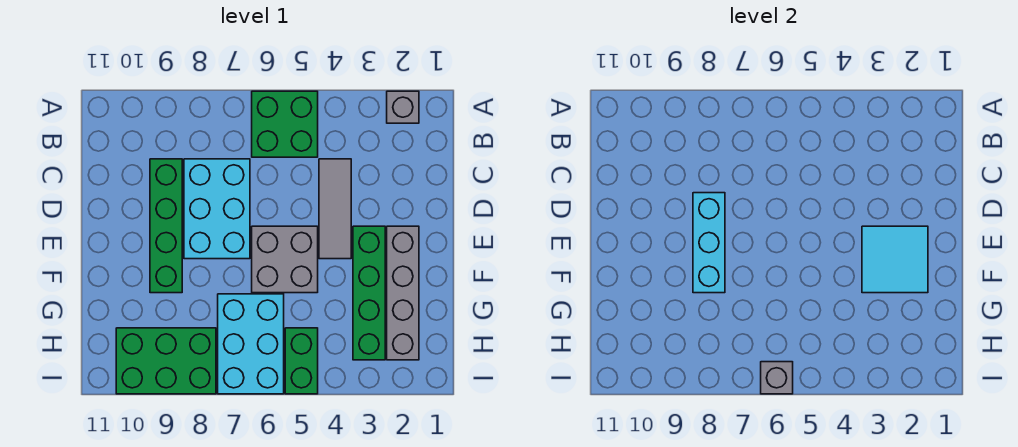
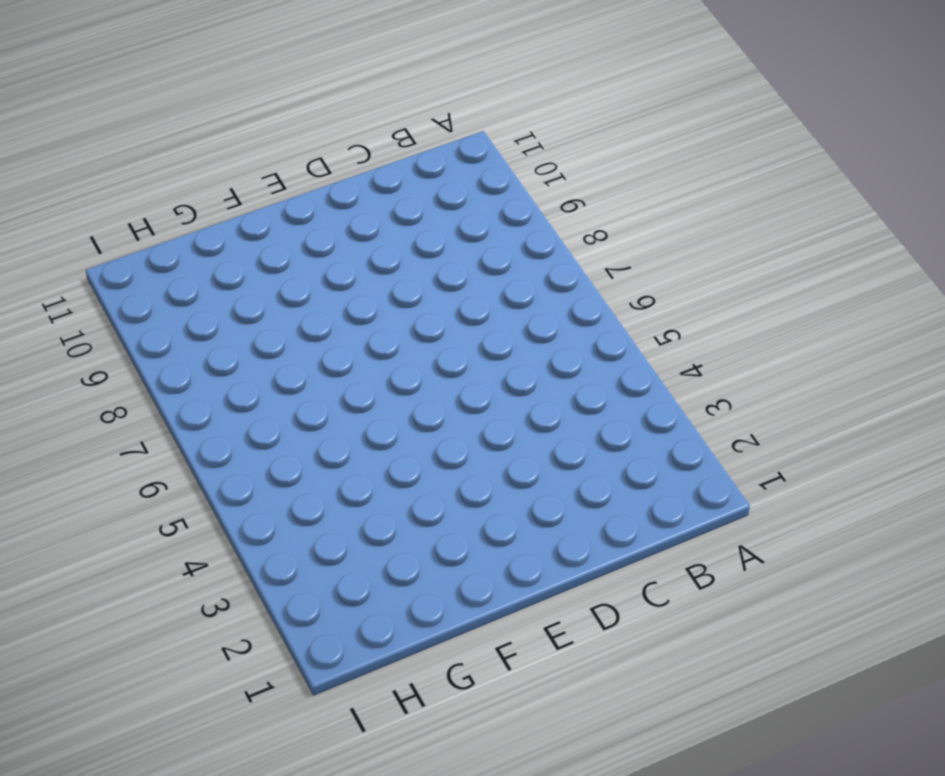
none -> grey brick A2 level 1
none -> green brick A5:B6 level 1
none -> grey tile C4:E4 level 1

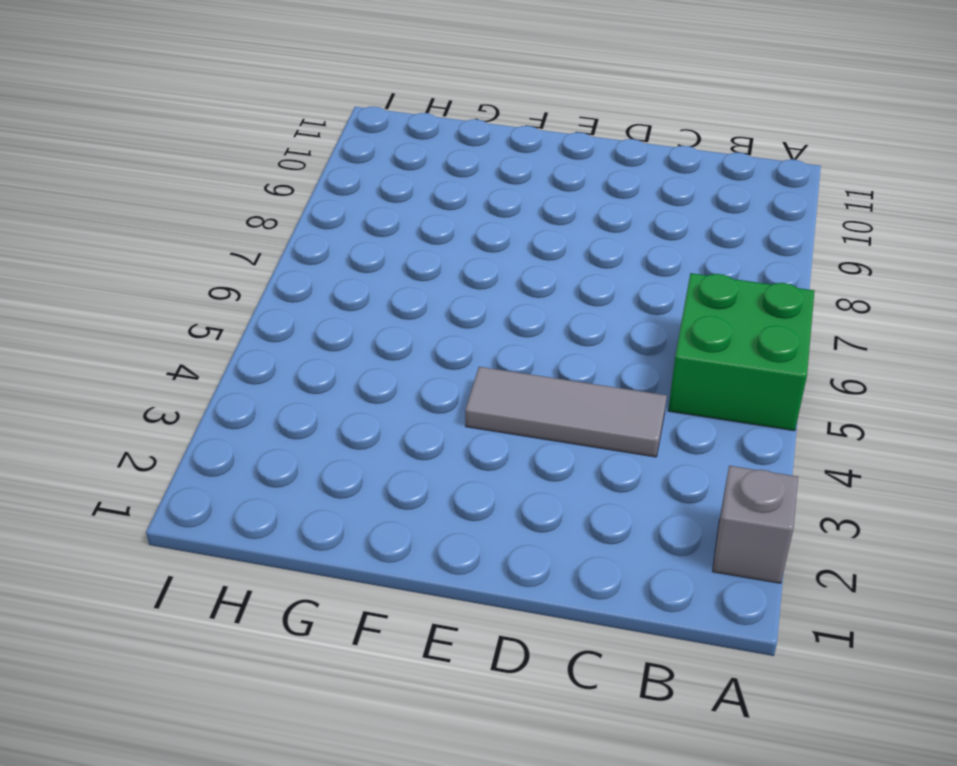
none -> cyan brick C7:E8 level 1
none -> green brick C9:F9 level 1
none -> grey brick E2:H2 level 1

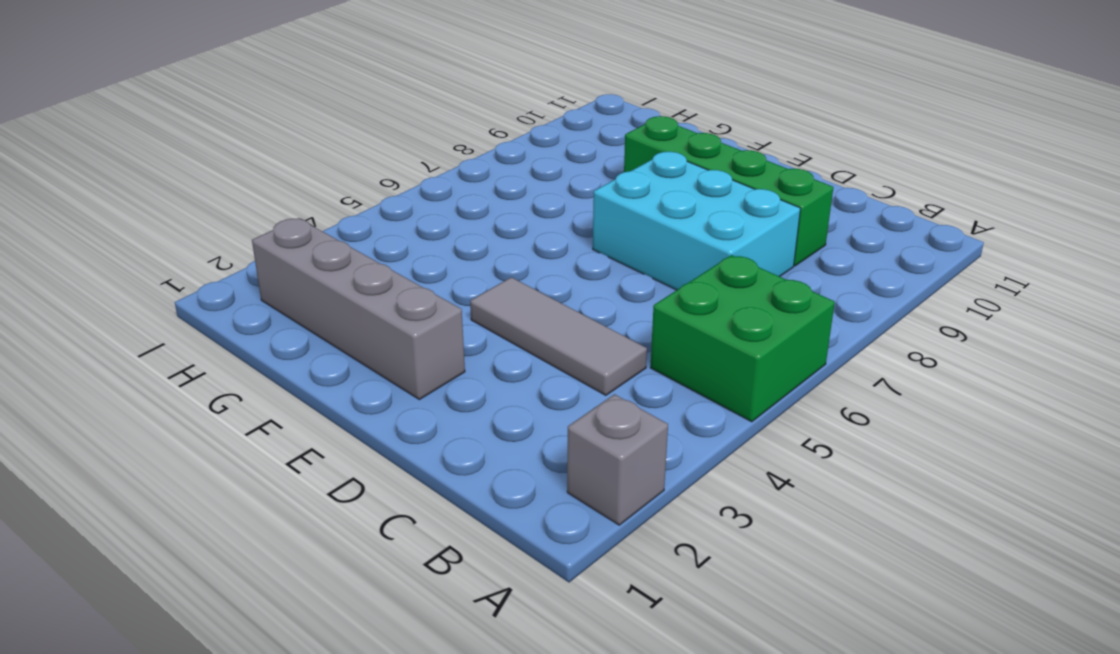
none -> green brick E3:H3 level 1
none -> grey brick E5:F6 level 1
none -> cyan brick G6:I7 level 1

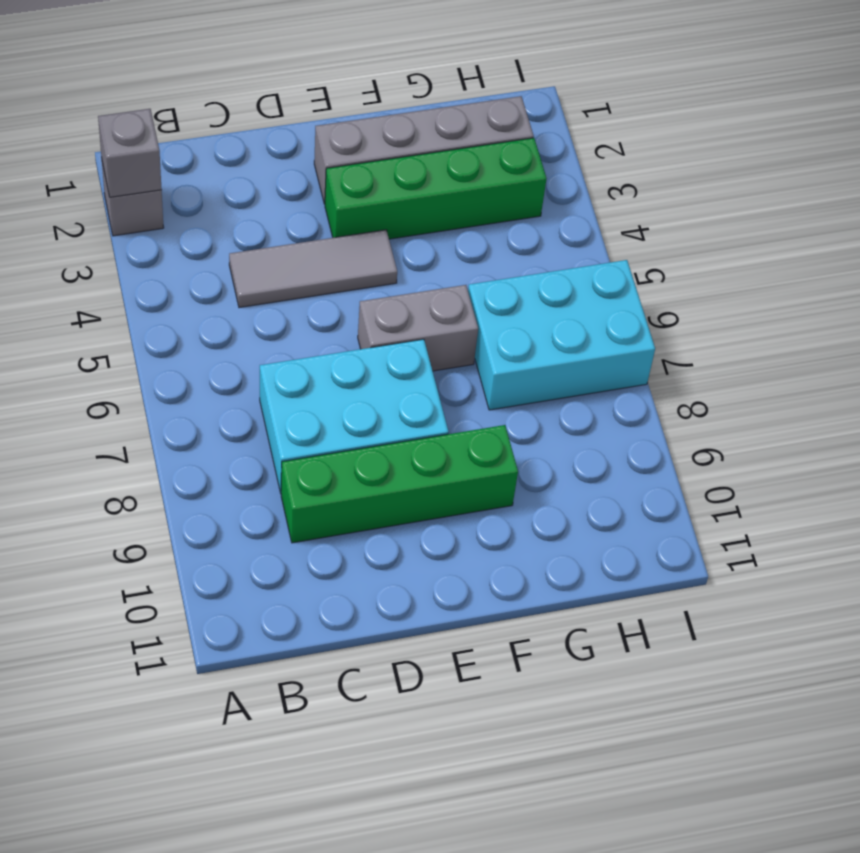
grey brick A2 level 2 -> grey brick I6 level 2
grey brick E6:F6 level 1 -> grey brick E5:F6 level 1
none -> green brick A5:B6 level 1
none -> green brick H5:I5 level 1
none -> green brick H8:I10 level 1

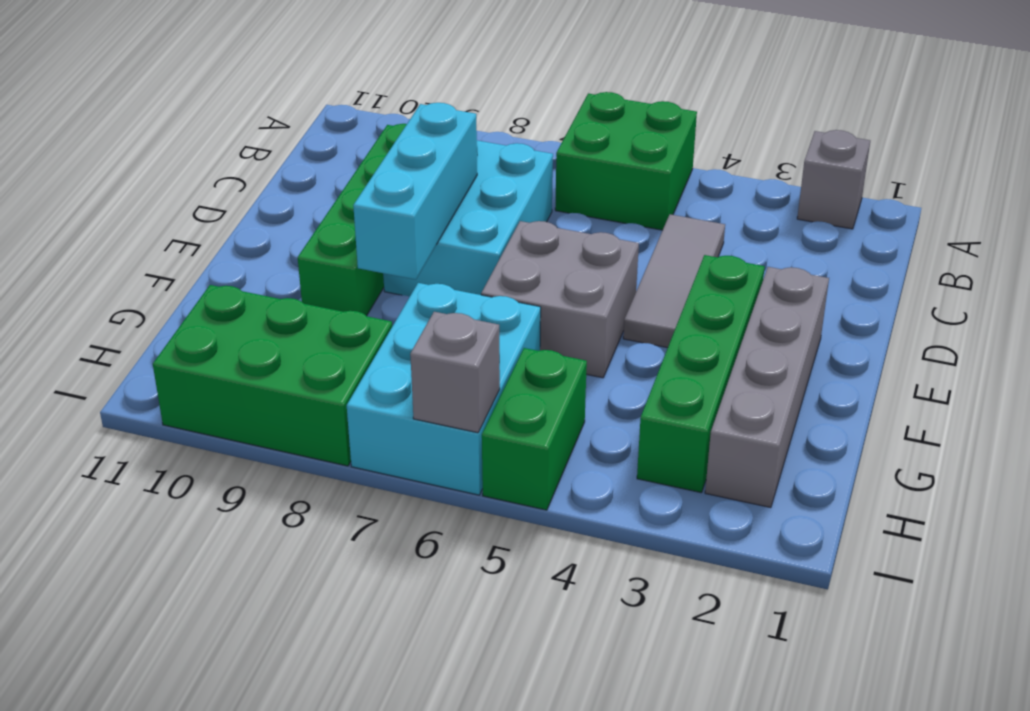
none -> cyan tile E2:F3 level 2

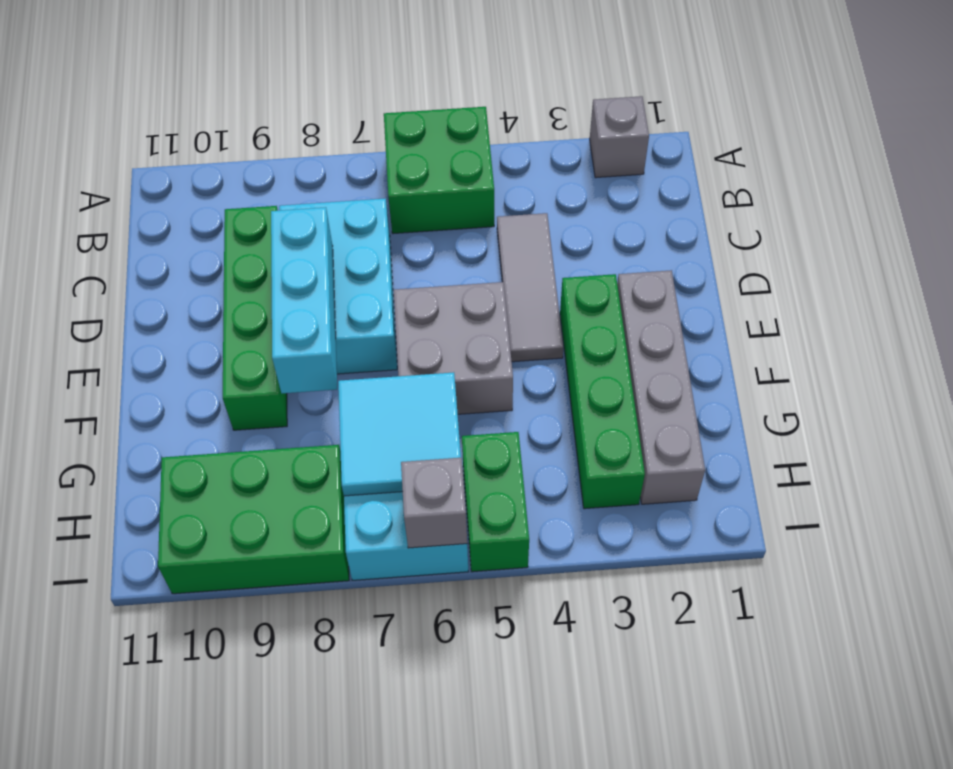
cyan tile G6:H7 level 2 -> cyan tile E2:F3 level 2

